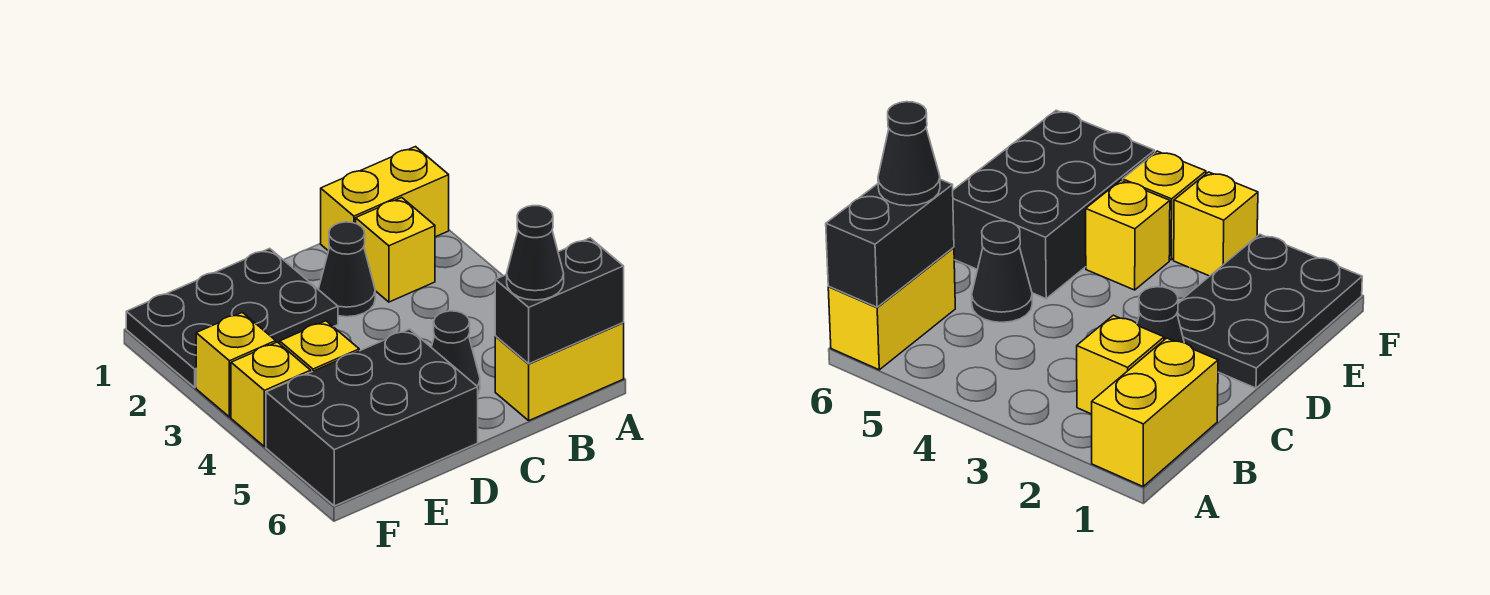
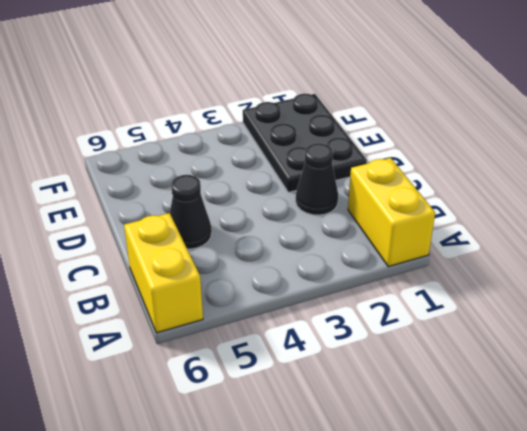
none -> yellow brick B2 level 1
none -> black brick D5:F6 level 1
none -> yellow brick E4 level 1

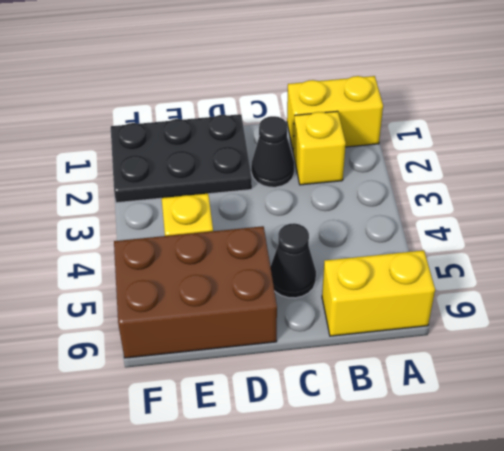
brown brick D5:F6 level 1 -> black brick D5:F6 level 1
none -> yellow brick F3 level 1
none -> yellow brick F4 level 1
none -> black brick A6:B6 level 2

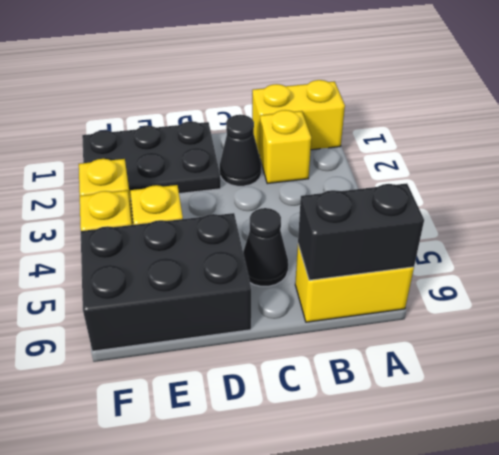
none -> black cone B6 level 3

